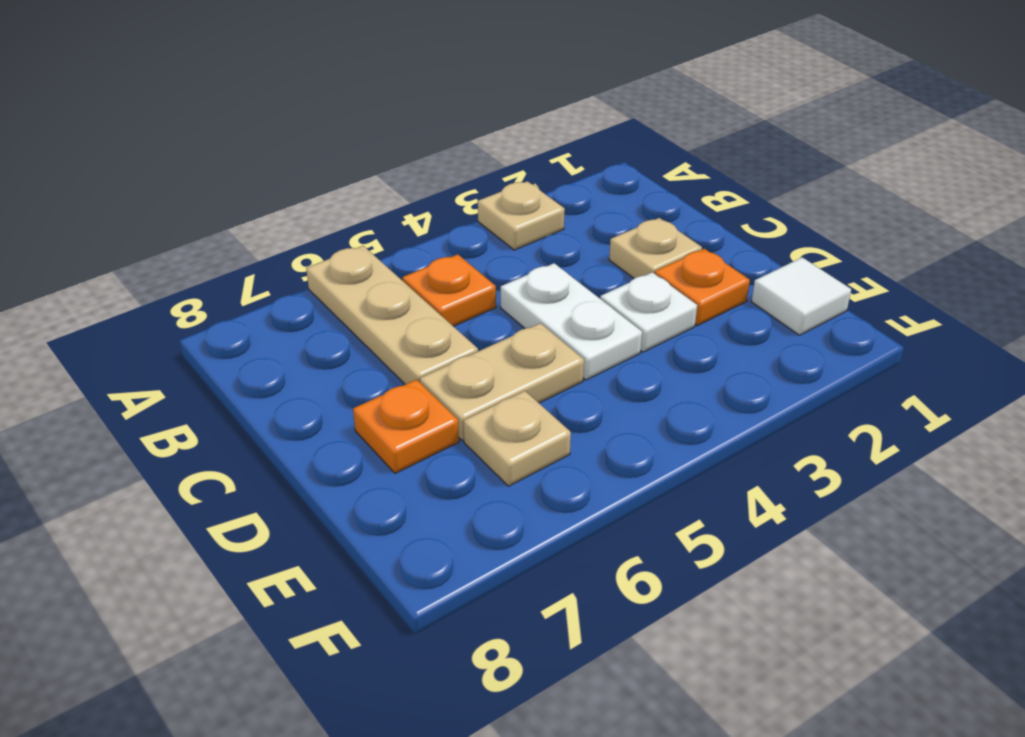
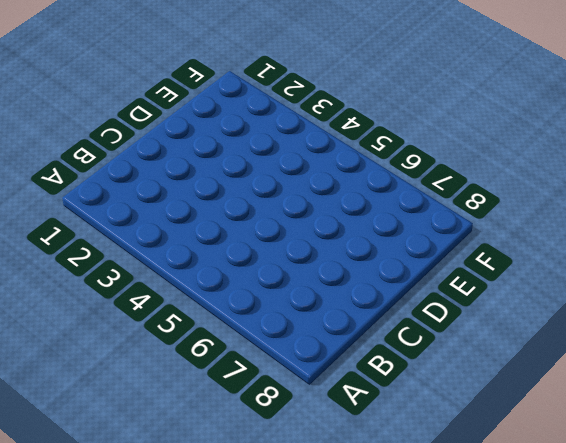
none -> tan plate A3 level 1
none -> tan plate A6:C6 level 1

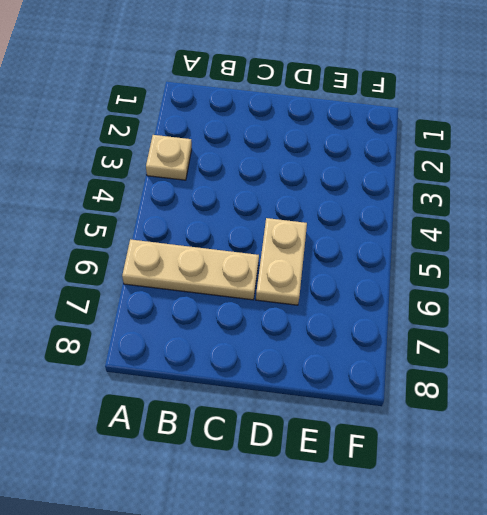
none -> orange plate B5 level 1
none -> tan plate C2 level 1

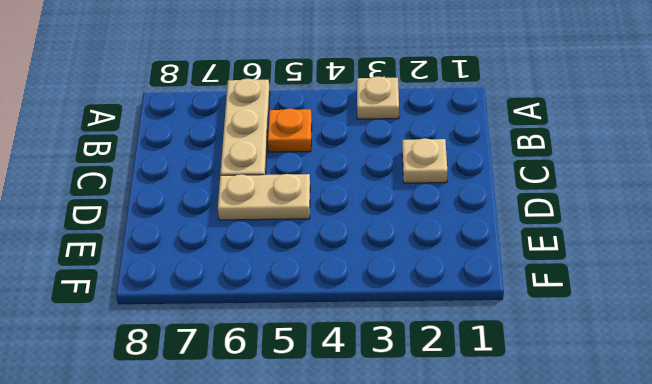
none -> white plate C4:D4 level 1
none -> orange plate D2 level 1

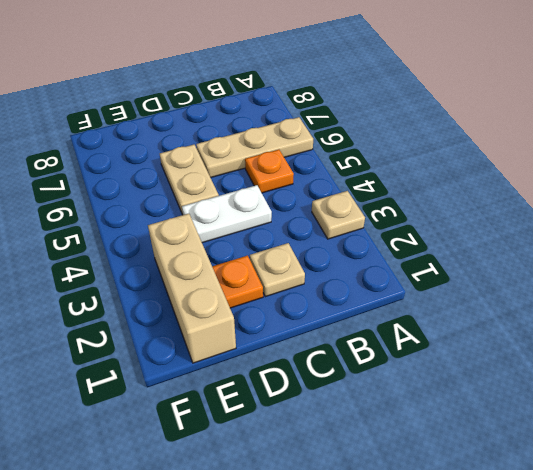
tan brick E1:E3 level 1 -> white tile E1 level 1
none -> white plate D3 level 1
none -> orange plate D7 level 1

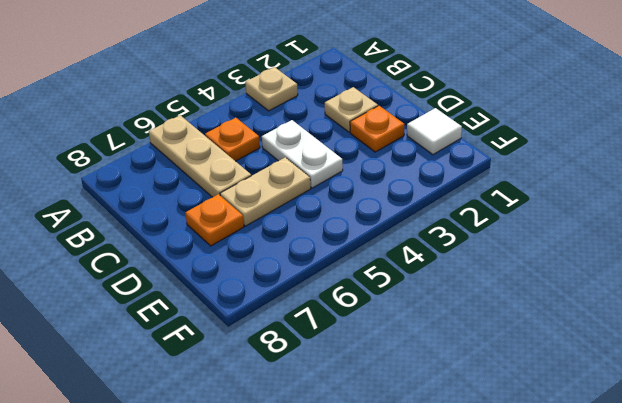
none -> white plate D3 level 1
none -> tan plate E6 level 1

